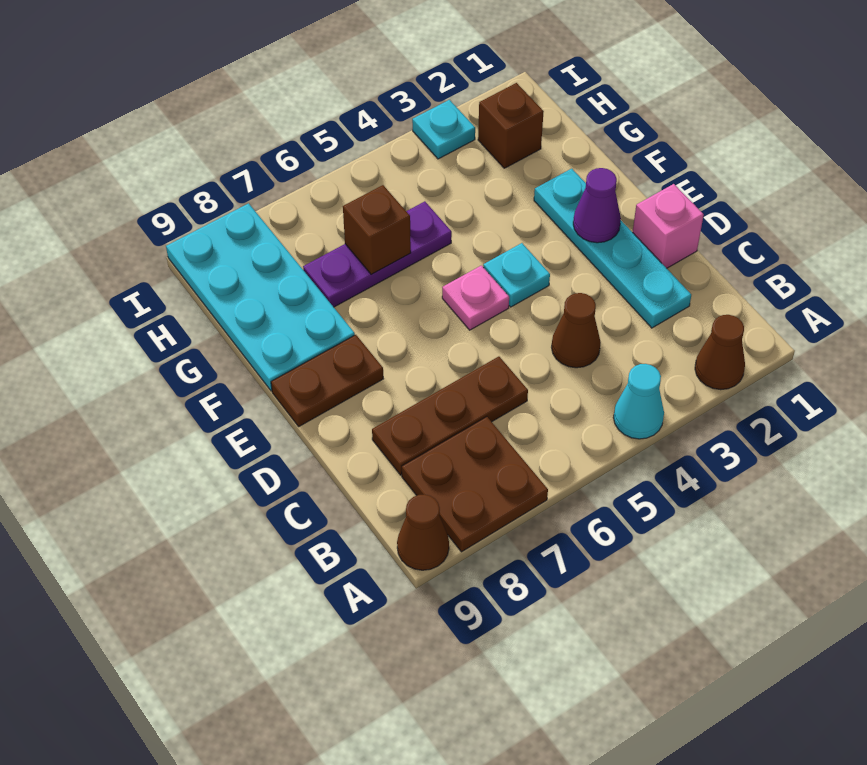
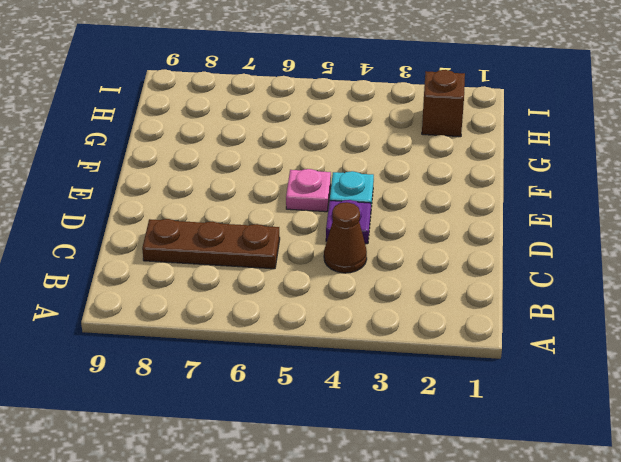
purple plate D4 level 1 -> none
none -> brown cone A2 level 1
none -> cyan cone A4 level 1
none -> brown plate A7:B8 level 1

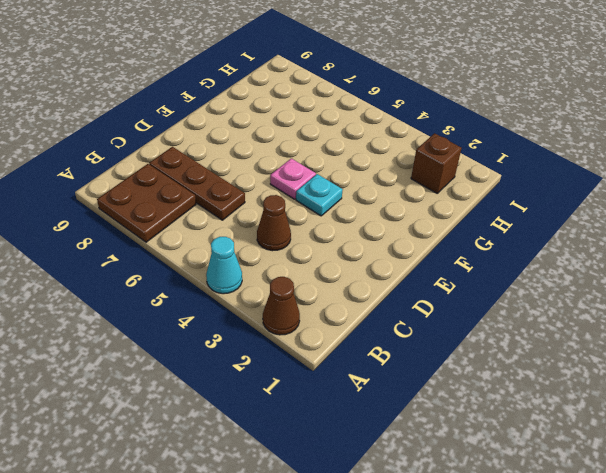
none -> brown cone A9 level 1
none -> cyan plate C2:F2 level 1
none -> pink brick D1 level 1

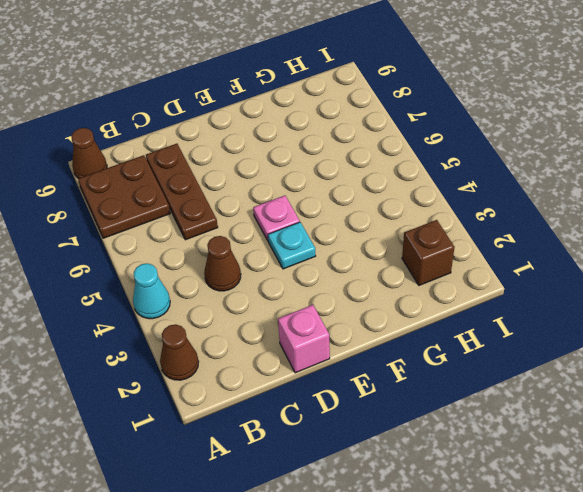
none -> cyan plate C2:F2 level 1
none -> brown plate E8:E9 level 1
none -> cyan plate F8:I9 level 1

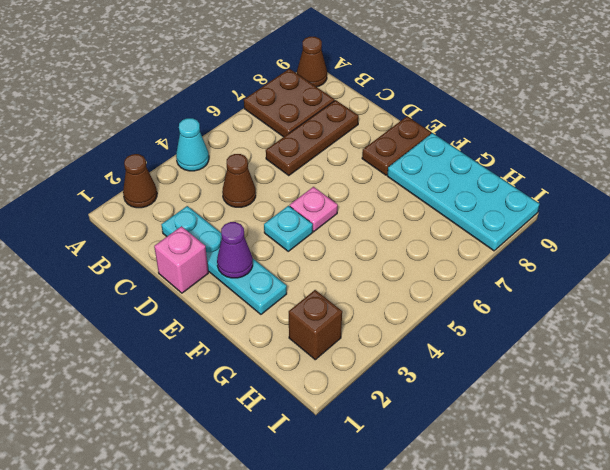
none -> purple plate G5:G7 level 1
none -> cyan plate I3 level 1
none -> brown brick G6 level 2

